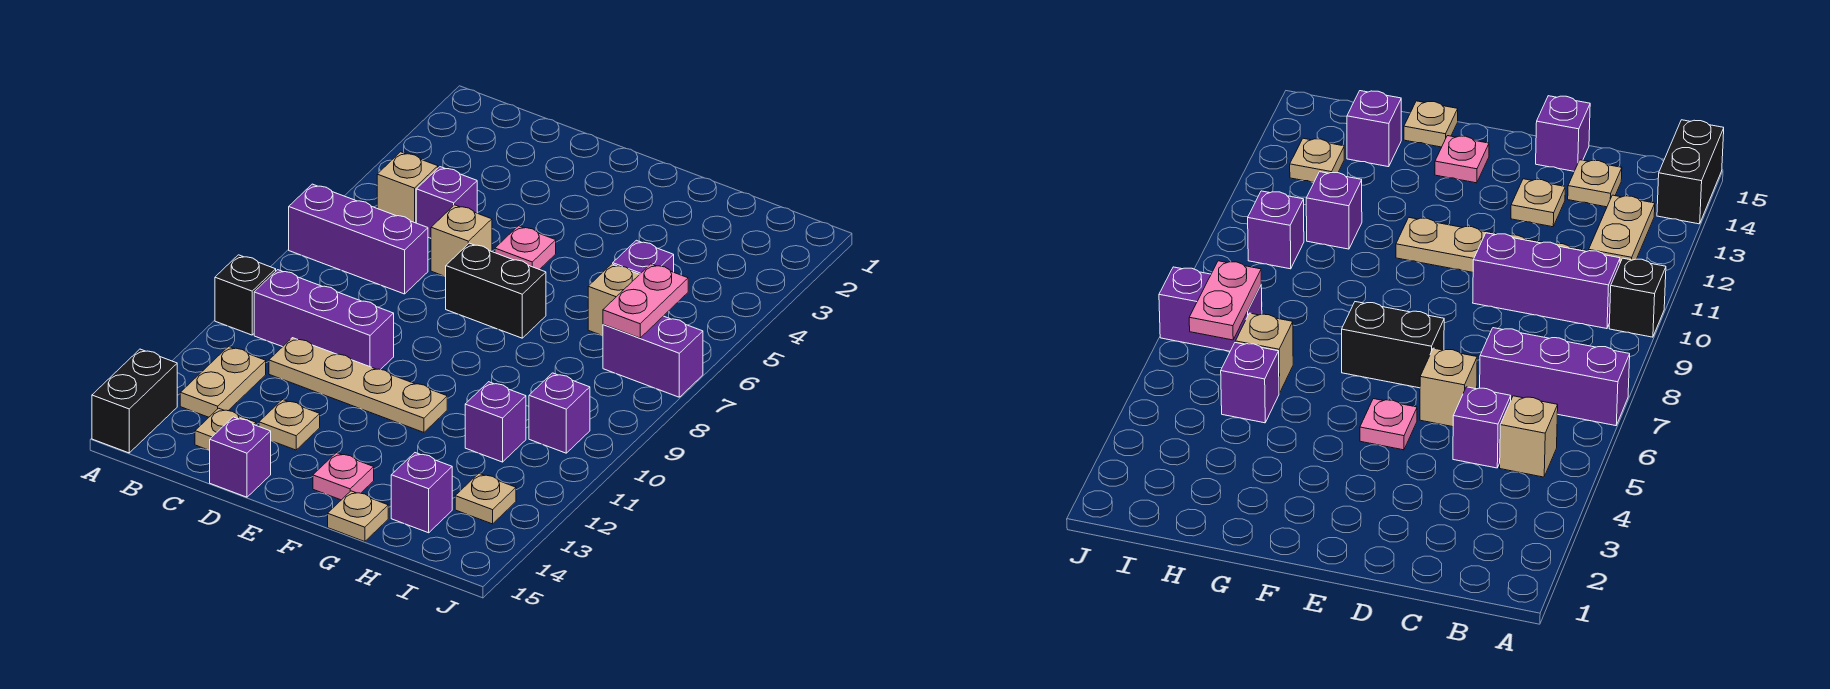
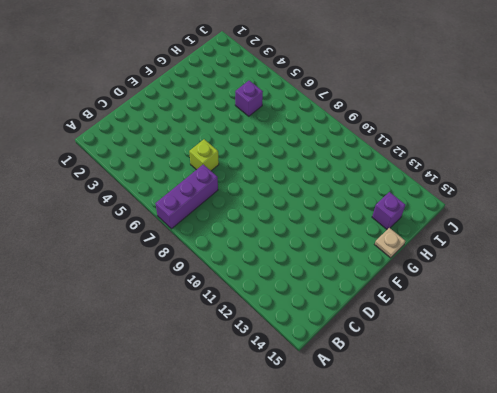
lime brick D6 level 1 -> tan brick D6 level 1
none -> black brick A10 level 1
none -> black brick A14:A15 level 1
none -> tan brick B5 level 1

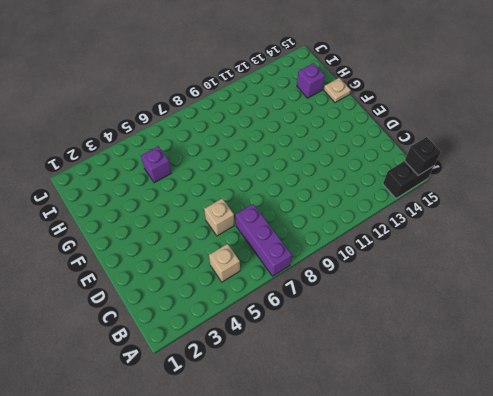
black brick A15 level 2 -> black brick A10 level 1
none -> purple brick B10:D10 level 1
none -> tan plate B12:B13 level 1
none -> purple brick C5 level 1

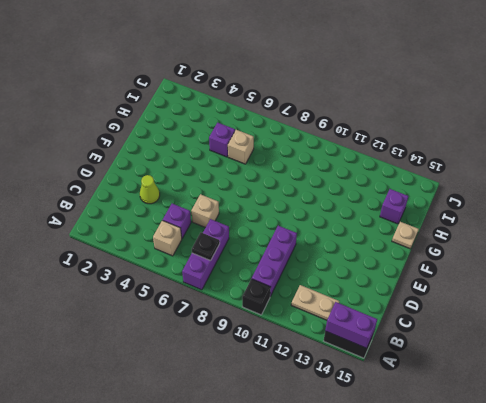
purple brick A14:A15 level 2 -> purple brick I7:J7 level 1
black plate B7 level 2 -> none
lime cone D3 level 1 -> none
none -> tan plate C11:F11 level 1
none -> tan plate C14 level 1
none -> tan plate D13 level 1

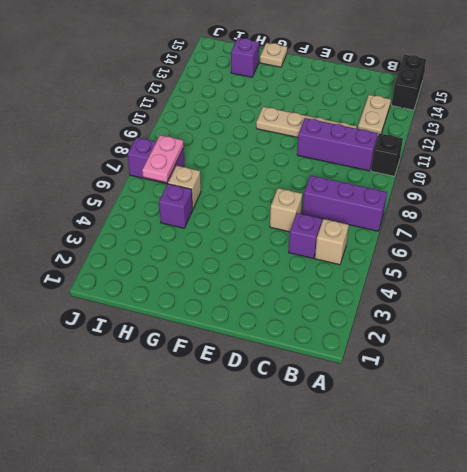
none -> tan plate C14 level 1
none -> tan plate D13 level 1
none -> purple brick D15 level 1

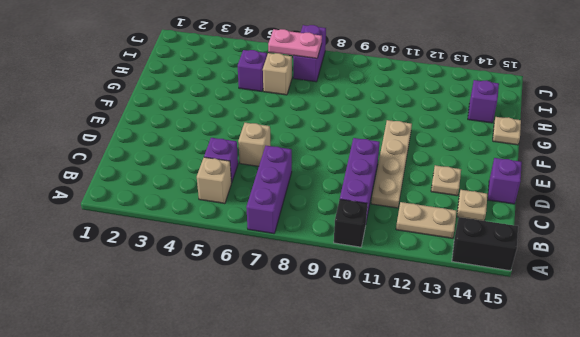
none -> pink plate E5 level 1
none -> black brick E7:F7 level 1
none -> pink plate F14 level 1

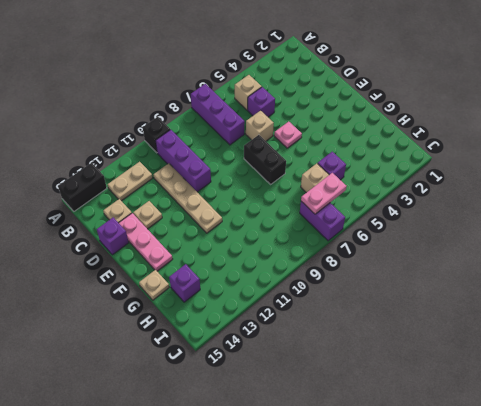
pink plate D14:F14 level 1 -> pink plate F14 level 1
none -> purple brick H11 level 1
none -> purple brick I10 level 1
none -> tan plate I13 level 1

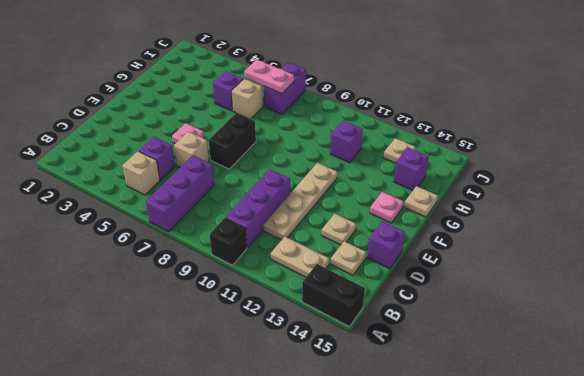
none -> purple brick I10 level 1

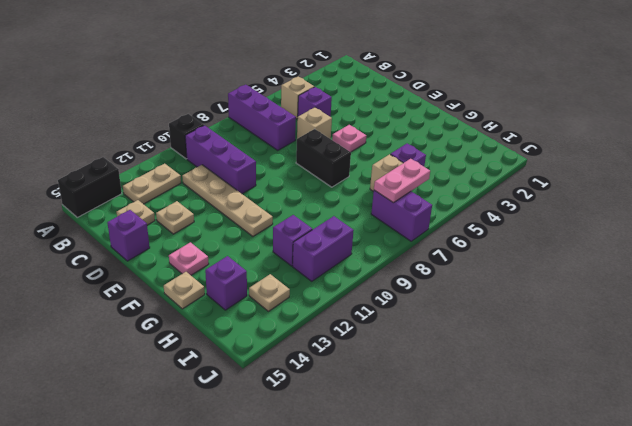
purple brick I10:I11 level 1 -> purple brick I10 level 1

